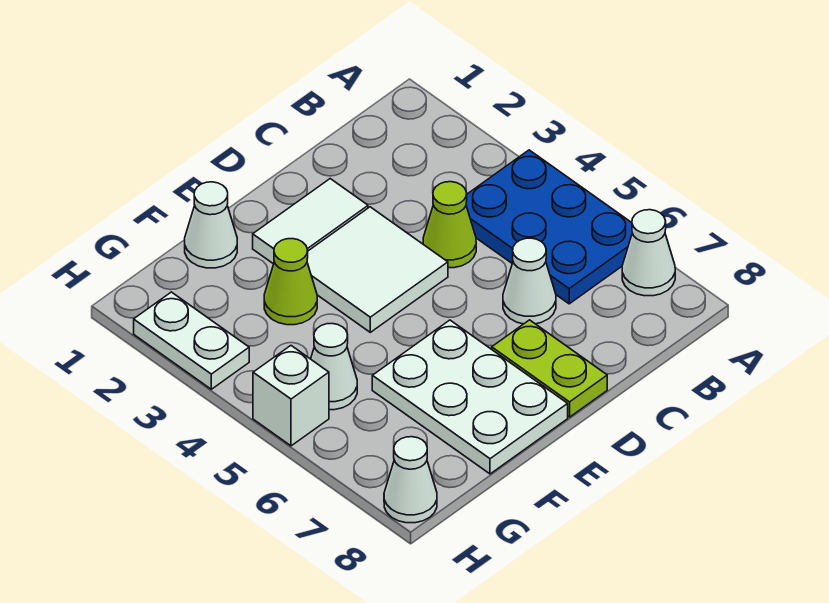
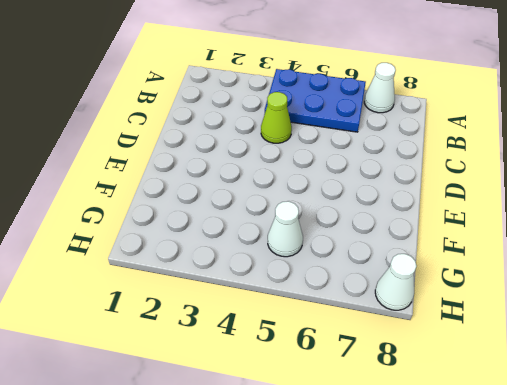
none -> white cone C6 level 1
none -> white tile D2:E2 level 1
none -> white tile D3:E4 level 1

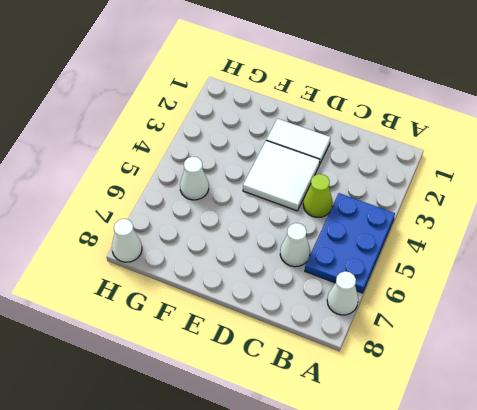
none -> lime plate D7:D8 level 1
none -> white plate E6:F8 level 1
none -> white cone F1 level 1

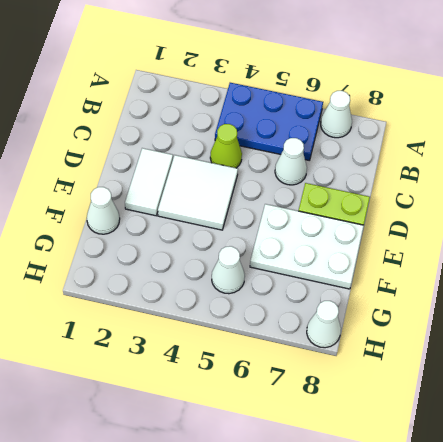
none -> lime cone F3 level 1
none -> white plate H2:H3 level 1
none -> white brick H5 level 1

